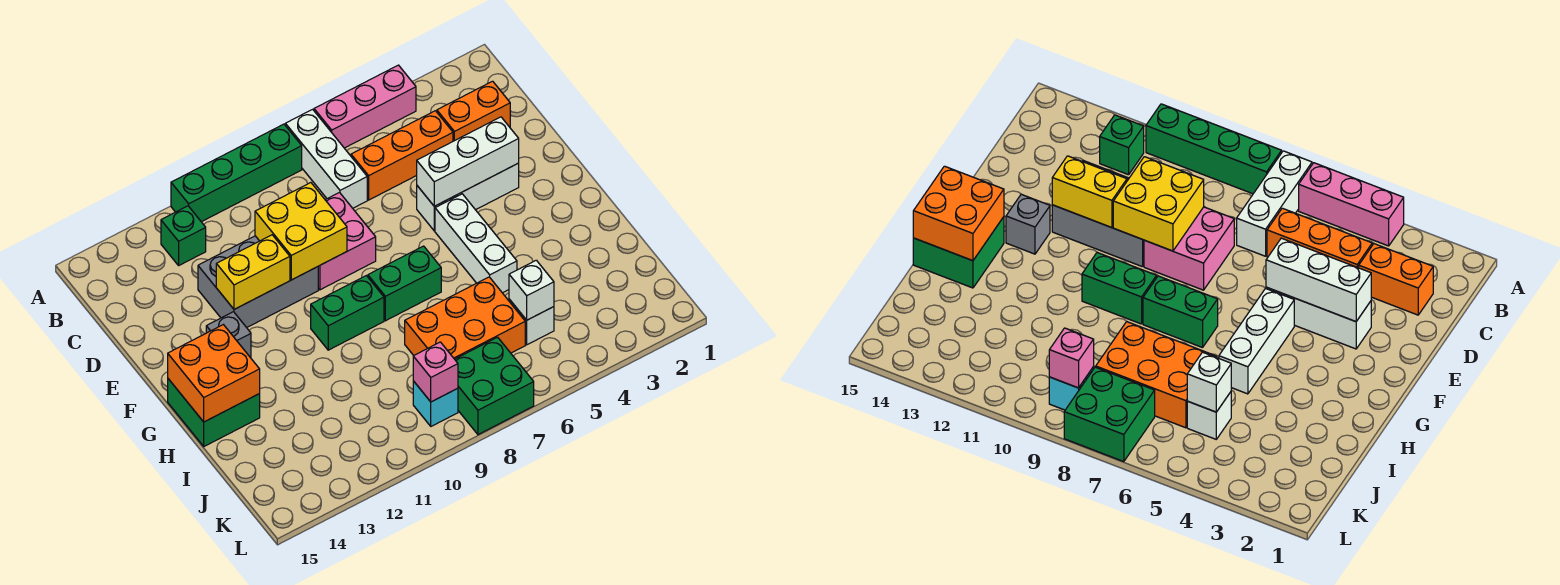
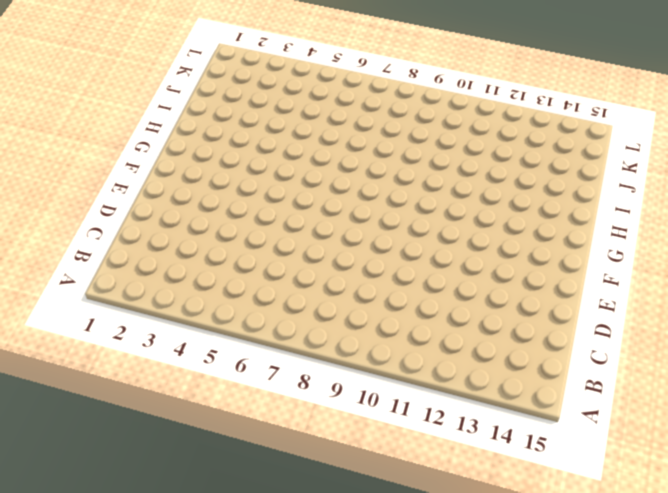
none -> pink brick A4:A6 level 1
none -> white brick A7:C7 level 1
none -> green brick A8:A11 level 1

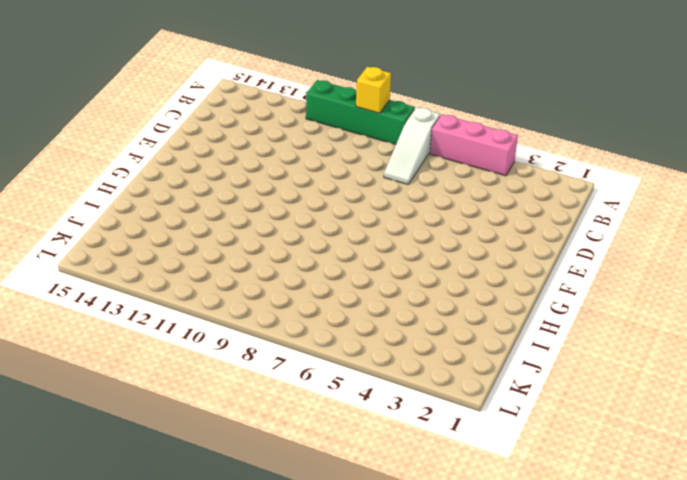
white slope A7:C7 level 1 top A -> white brick A7:C7 level 1
yellow brick A9 level 2 -> none
none -> green brick B12 level 1
none -> orange brick C2:C3 level 1
none -> orange brick C4:C6 level 1

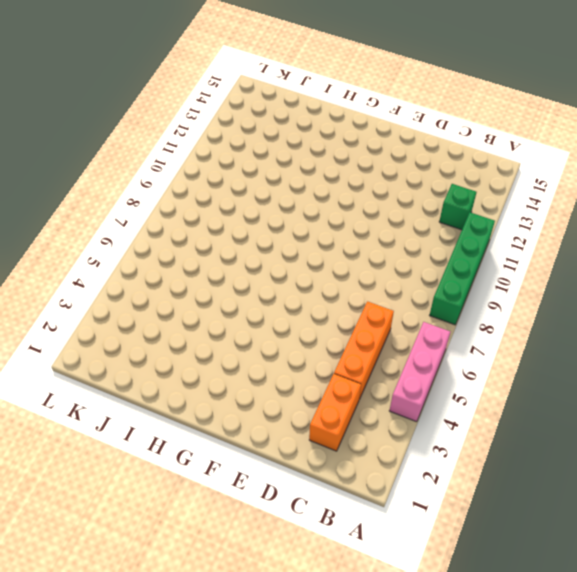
none -> white brick A7:C7 level 1
none -> pink brick D8:E9 level 1
none -> grey brick D10:E12 level 1

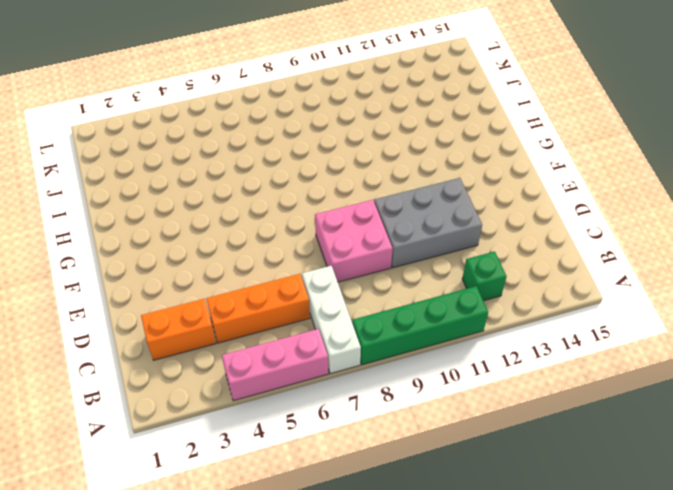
none -> white brick E3:E5 level 1
none -> white brick F5:H5 level 1
none -> grey brick F13 level 1

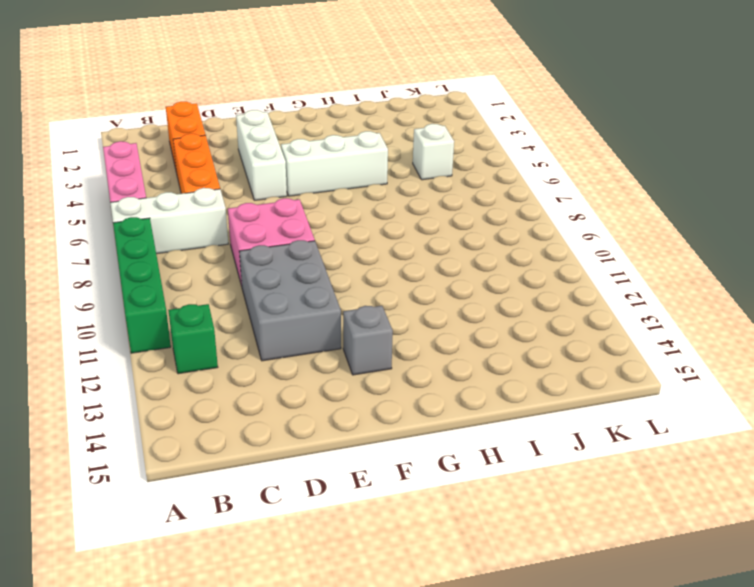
none -> green brick G7:G8 level 1
none -> green brick G9:G10 level 1
none -> green brick G14:H15 level 1

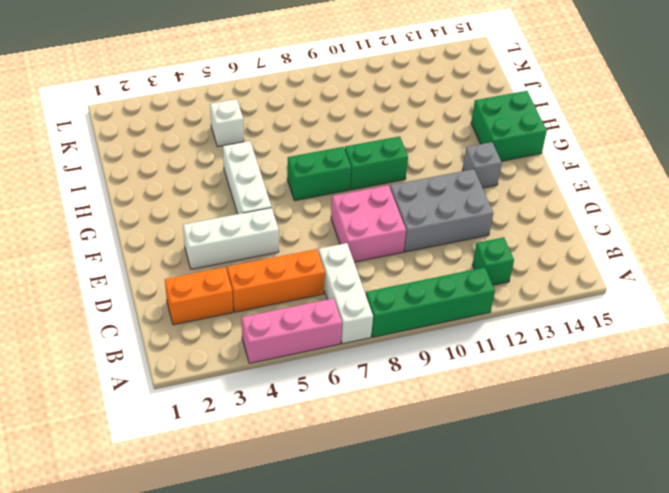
none -> orange brick I6:J8 level 1
none -> green brick K7:L8 level 1
none -> cyan brick K9 level 1

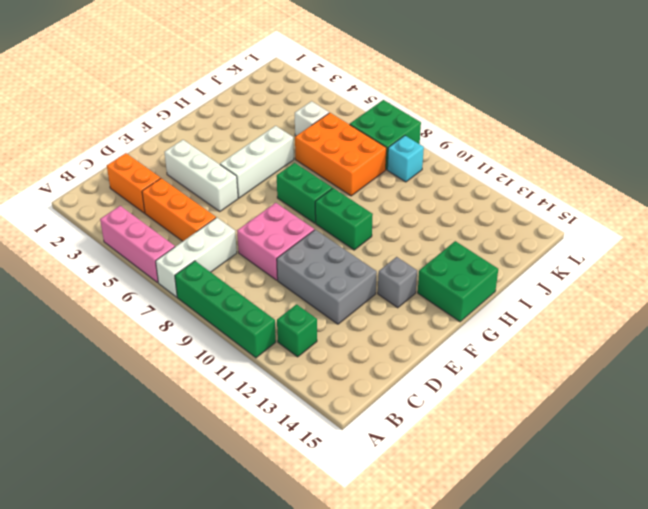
none -> yellow brick D9:E10 level 2
none -> white brick E3:E5 level 2
none -> yellow brick E11:E12 level 2

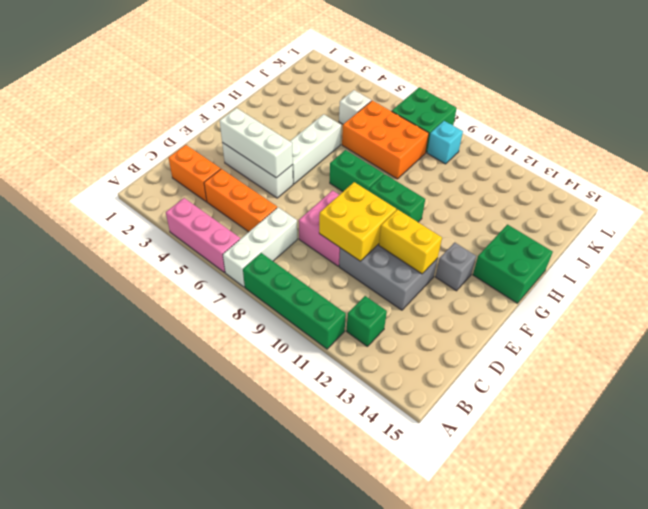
none -> orange brick G14:H15 level 2
none -> white brick J5 level 2
none -> pink brick K9 level 2

